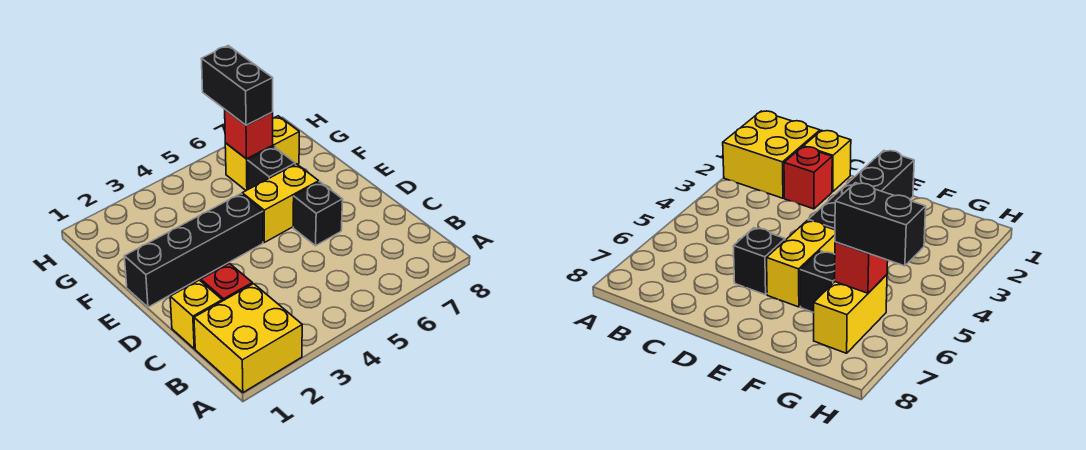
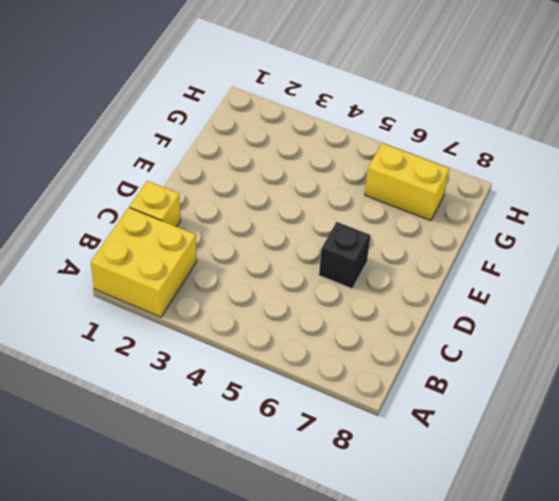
none -> red brick C2 level 1
none -> black brick E1:E4 level 1

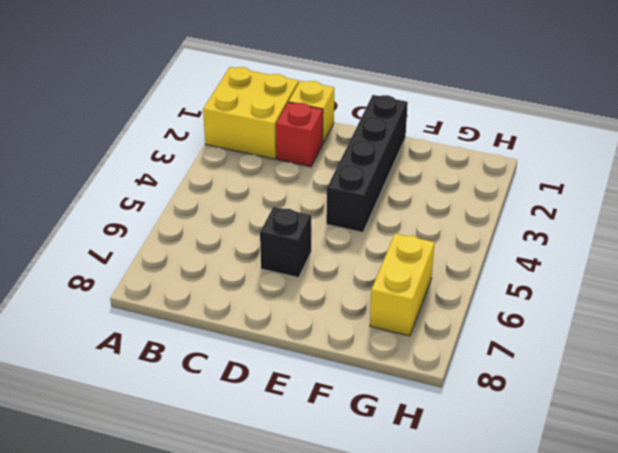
none -> yellow brick E5:E6 level 1
none -> black brick F6 level 1

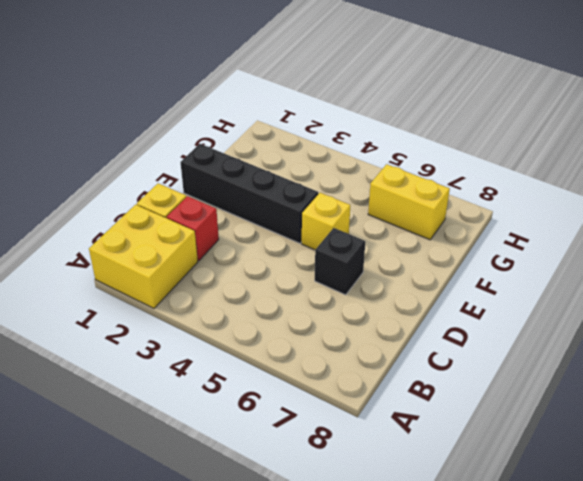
yellow brick E5 level 1 -> yellow brick E5:E6 level 1
none -> black brick F6 level 1
none -> red brick G6 level 2

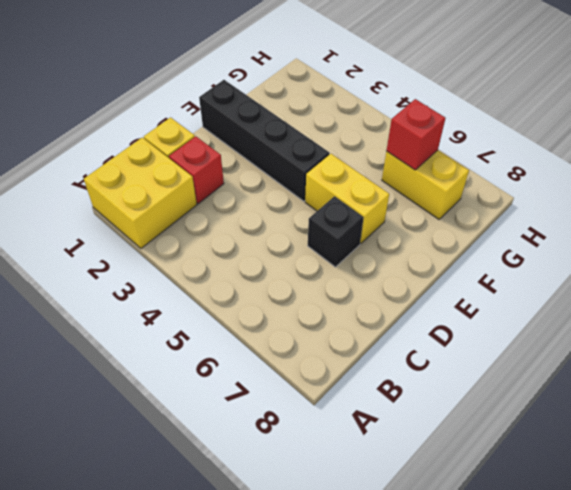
none -> black brick F6 level 1
none -> black brick G6:H6 level 3

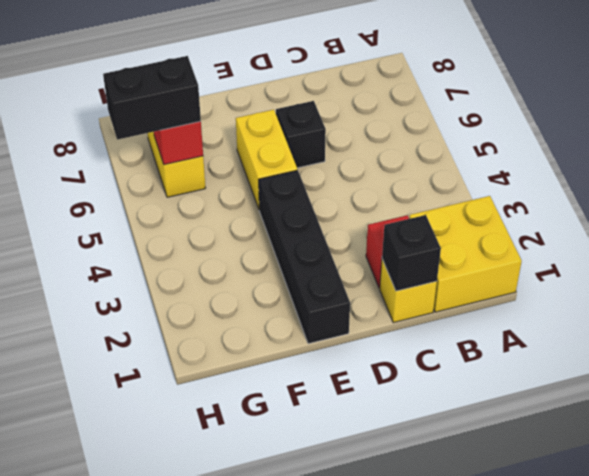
black brick C1 level 2 -> black brick F6 level 1

